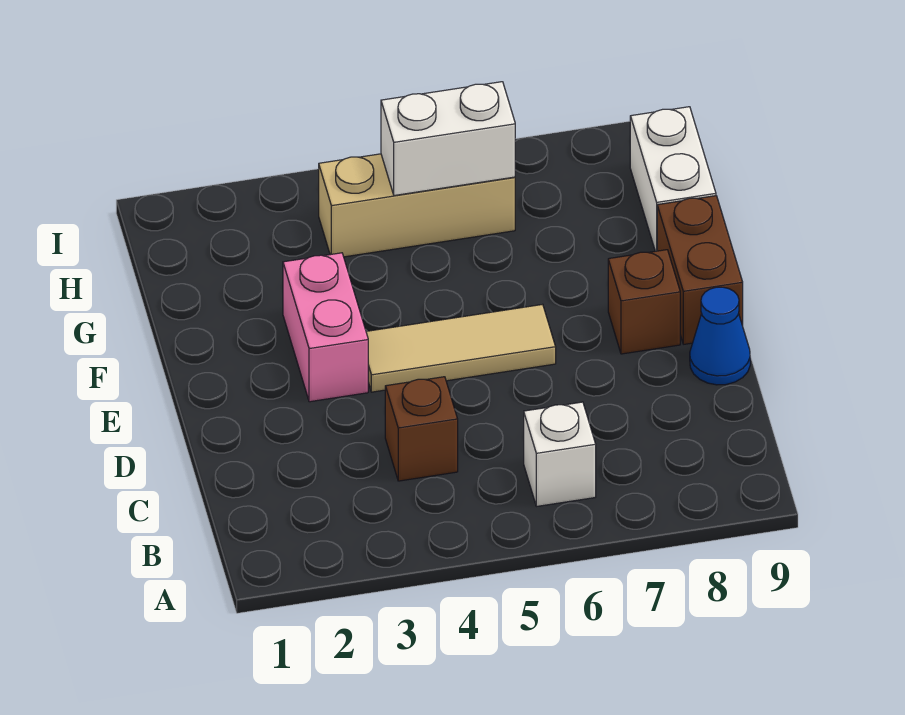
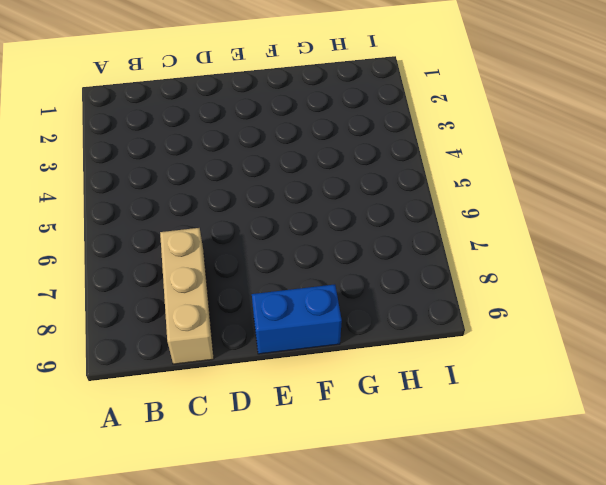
tan brick C7:C9 level 1 -> tan brick H4:H6 level 1
blue brick E9:F9 level 1 -> brown brick E9:F9 level 1
none -> white brick B6 level 1
none -> brown brick C4 level 1

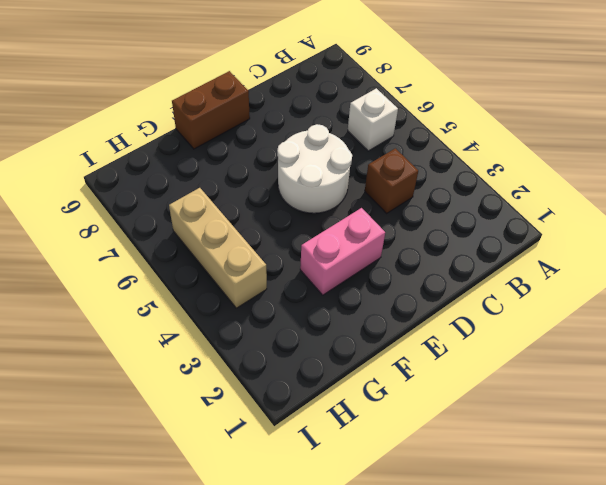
white round brick D5:E6 level 1 -> tan tile E4:E6 level 1
none -> blue cone D9 level 1
none -> brown brick E8 level 1

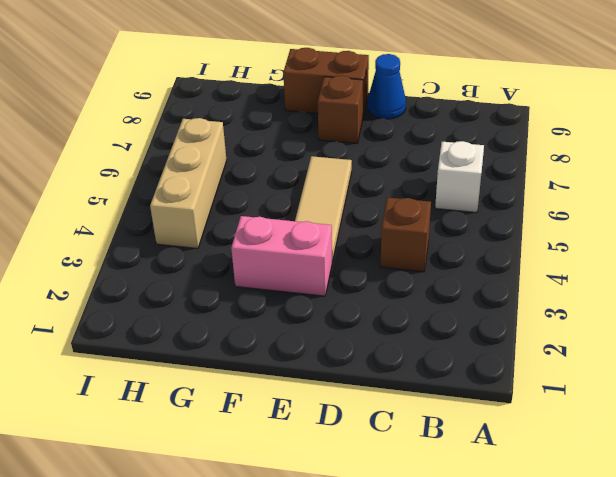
none -> white brick G9:H9 level 1
none -> white brick H5:H6 level 2

